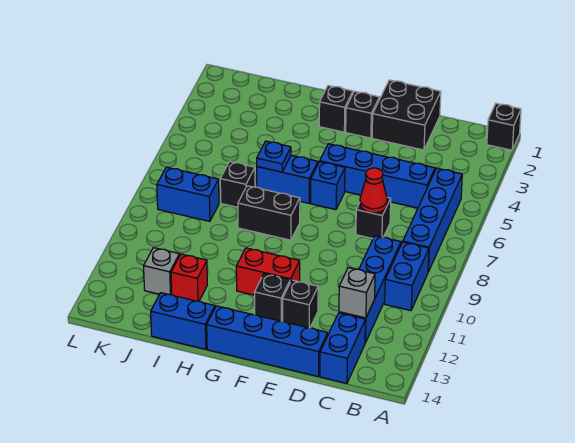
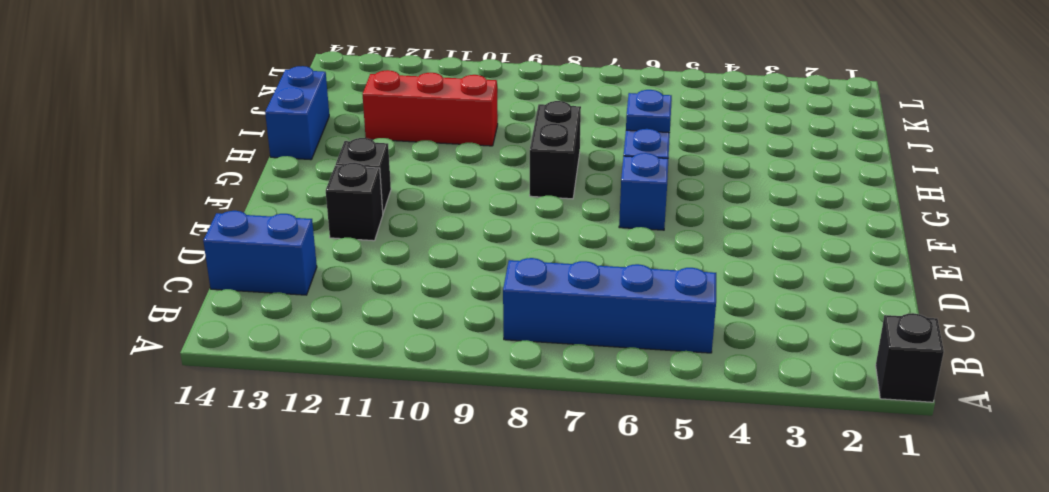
red brick I10:I12 level 1 -> red brick I12 level 1
none -> blue brick B9:B10 level 1
none -> blue brick C5:F5 level 1
none -> blue brick C9:C12 level 1

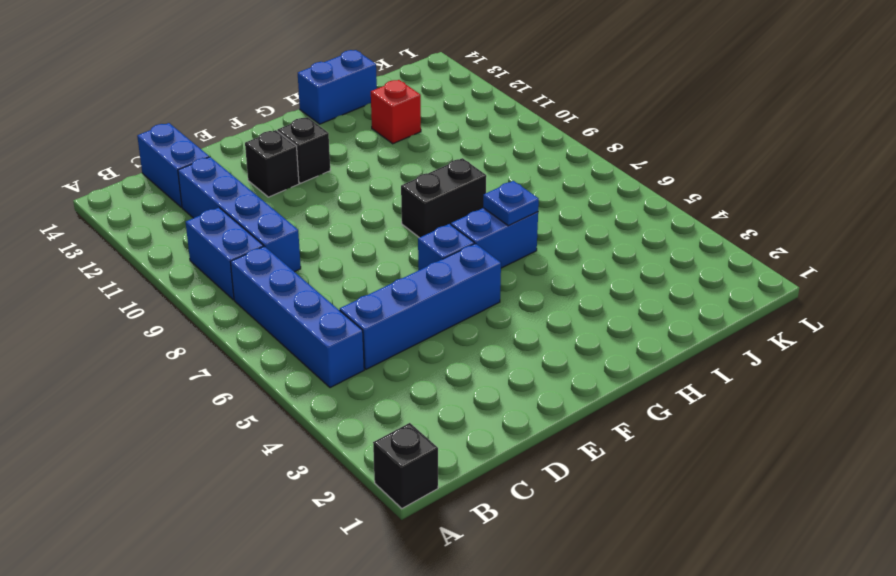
none -> black brick D1:E2 level 1
none -> black brick D7 level 1
none -> blue brick D14:G14 level 1

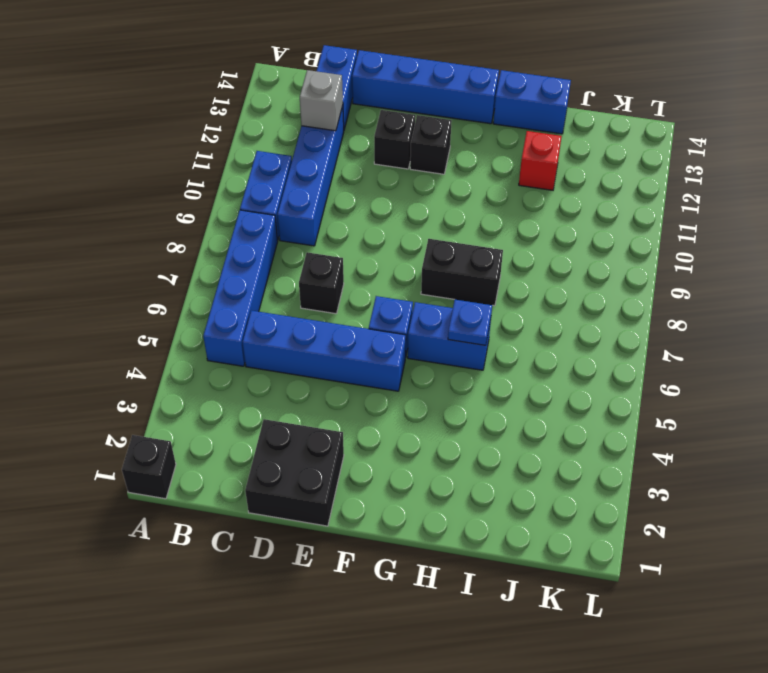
none -> black brick F2 level 1
none -> red brick F11:G11 level 1
none -> black brick G2 level 1

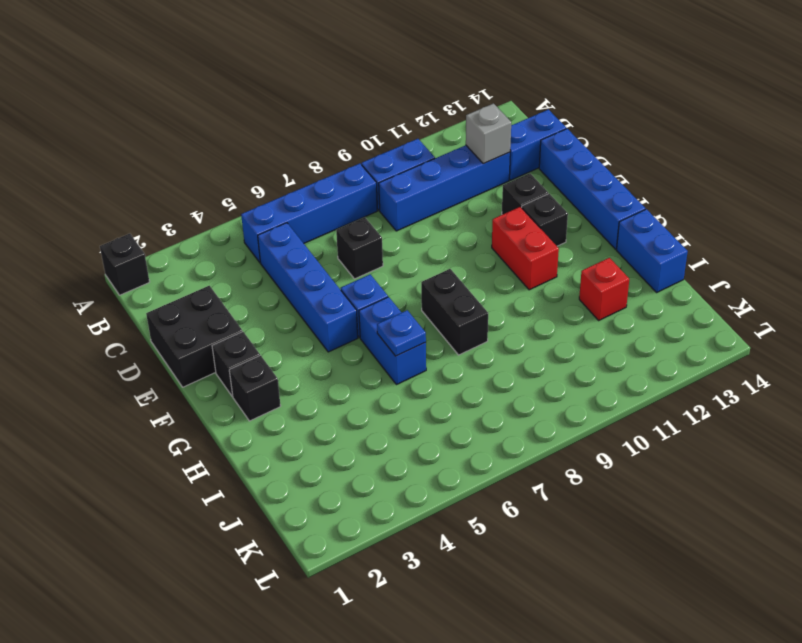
none -> black brick I7 level 1
none -> blue brick J8:K8 level 1
none -> grey brick J12 level 1

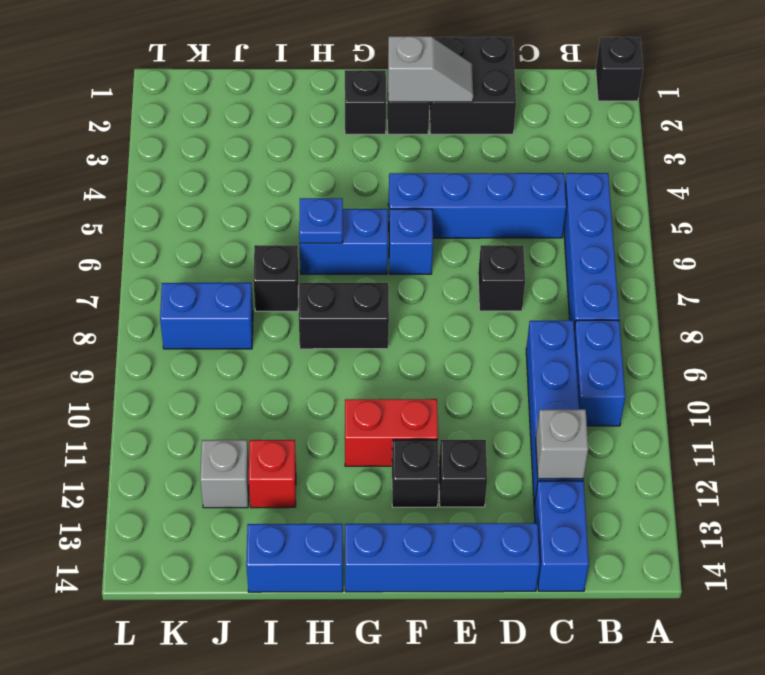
grey slope E2:F2 level 2 top F -> none
none -> red cone D7 level 2

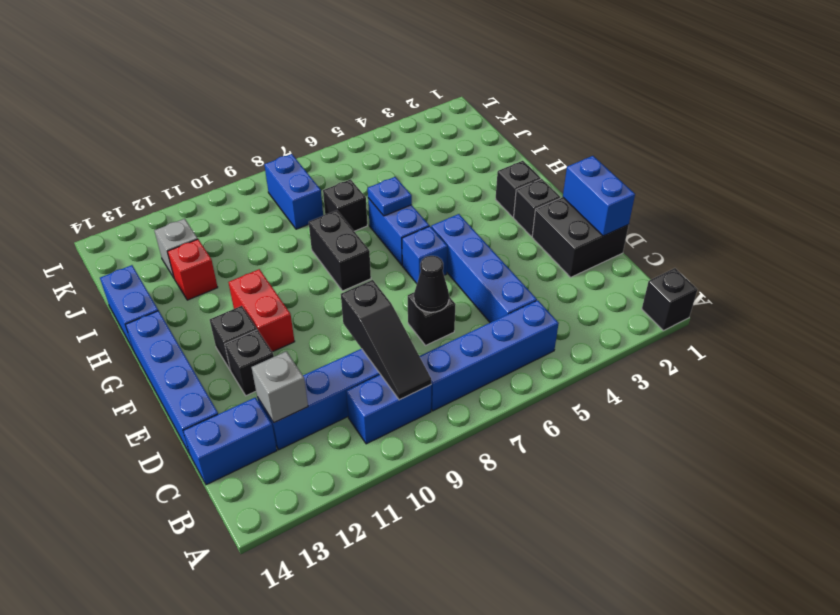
black slope B9:D9 level 2 top D -> none
blue brick D1:E1 level 2 -> none
black cone D7 level 2 -> red cone D7 level 2

